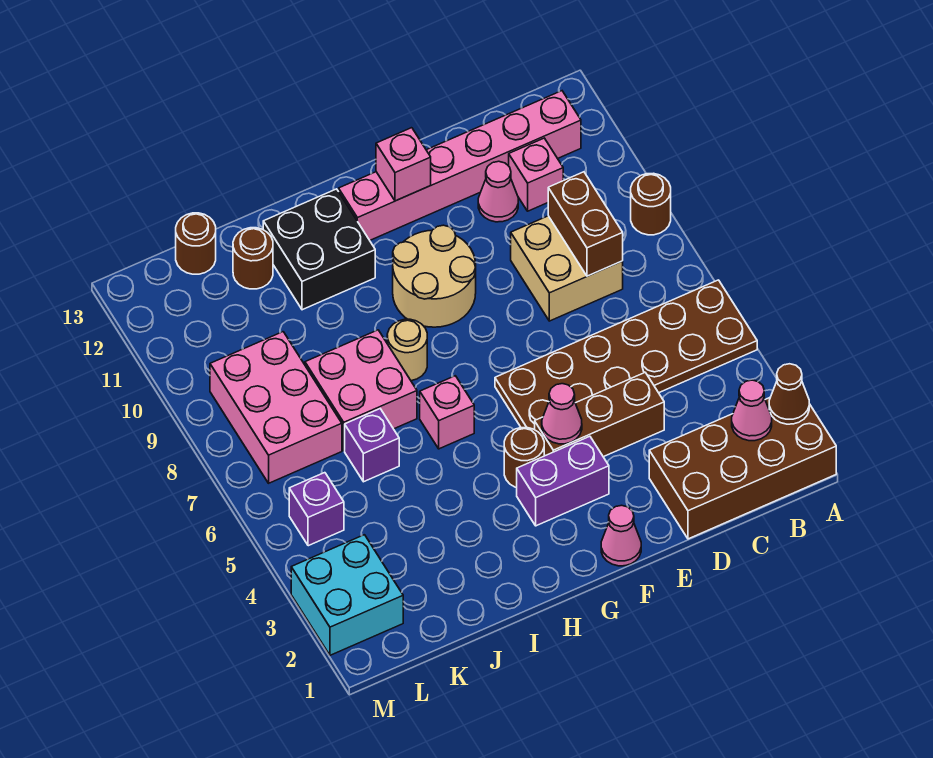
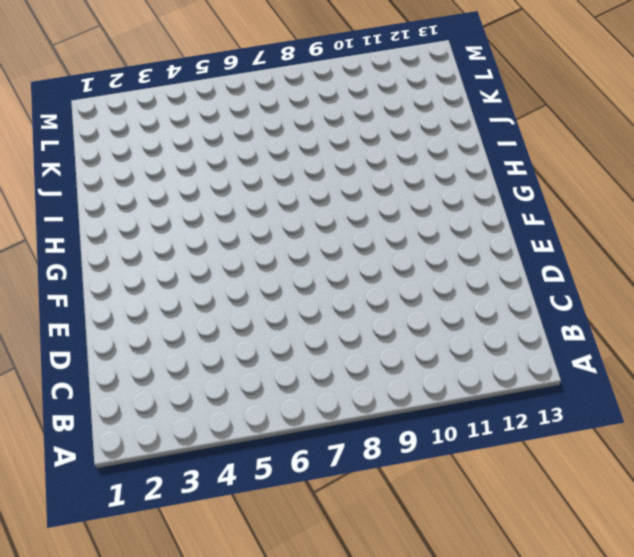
none -> brown brick A1:D2 level 1
none -> brown plate A5:F6 level 1
none -> brown round brick A9 level 1

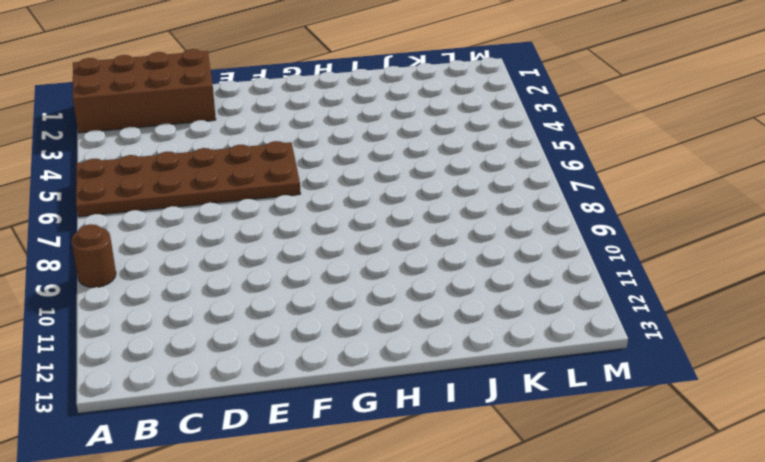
none -> pink brick B12:G12 level 1
none -> tan brick C8:D9 level 1
none -> pink brick C11 level 1

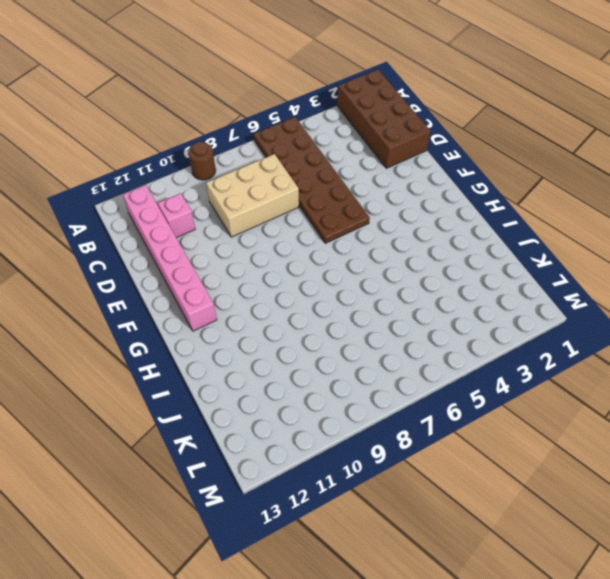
tan brick C7:D9 level 1 -> tan brick C8:D9 level 1
none -> brown brick D4:F4 level 1
none -> pink cone D11 level 1
none -> pink cone F1 level 1

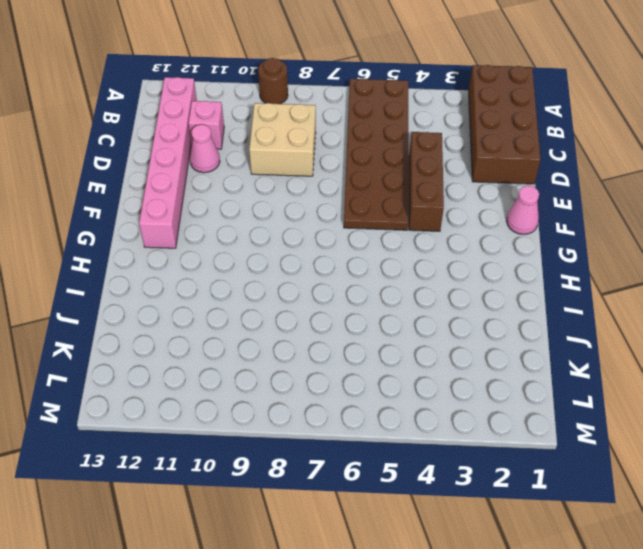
none -> purple brick F3:G3 level 1
none -> tan round brick F9:G10 level 1
none -> brown round brick G4 level 1

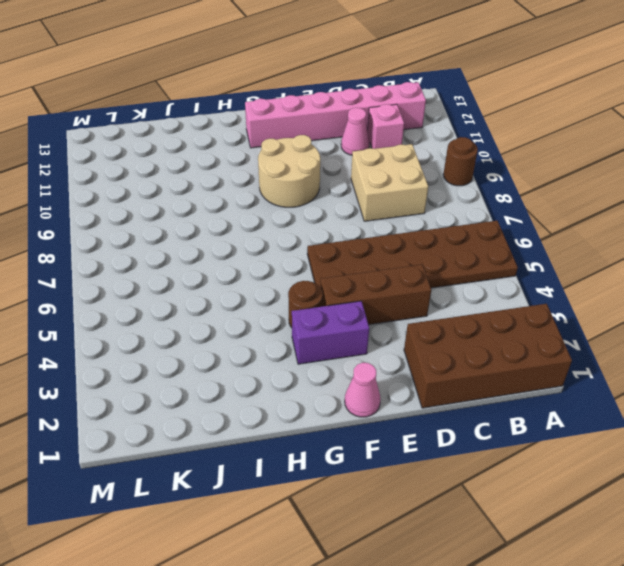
none -> pink brick H6 level 1
none -> tan round brick H8 level 1
none -> black brick H11:I12 level 1

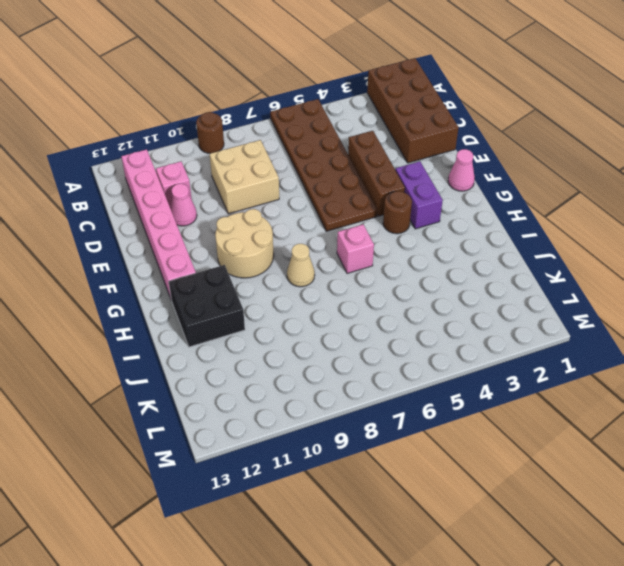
tan cone H8 level 1 -> tan round brick H8 level 1
none -> pink brick I7:J8 level 1
none -> purple brick J6 level 1
none -> brown round brick J12 level 1

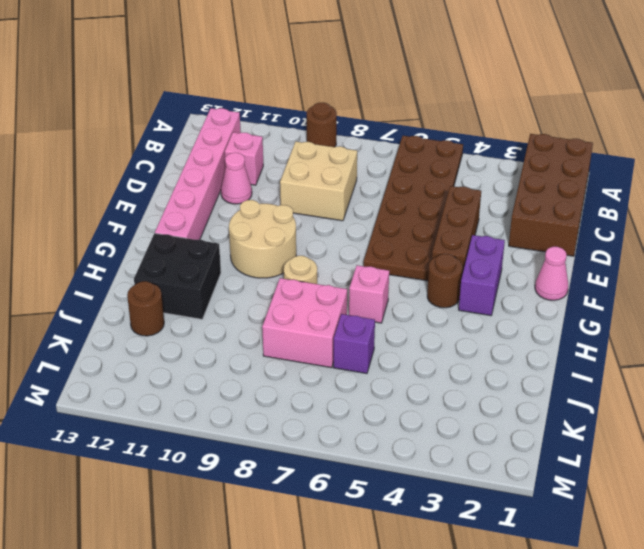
none -> pink brick K7:L9 level 1
none -> brown round brick K13 level 1
none -> cyan brick L2:M3 level 1

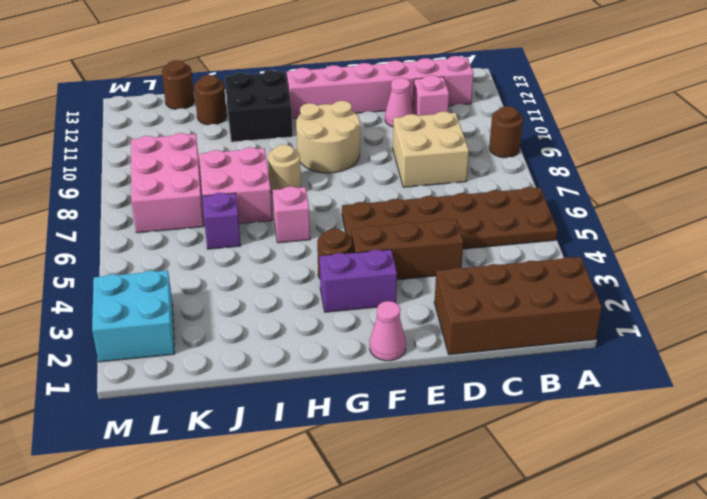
none -> purple brick L5 level 1
none -> brown cone A2 level 2
none -> pink cone B2 level 2

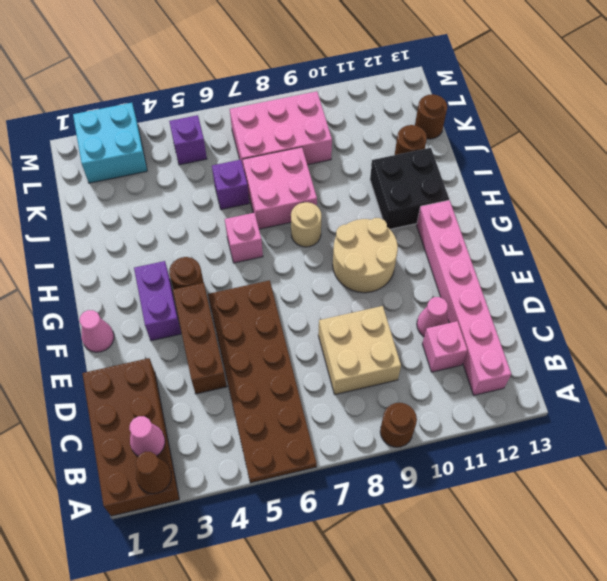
none -> brown brick C8:C9 level 2
none -> pink cone F4 level 2
none -> pink brick F12 level 2

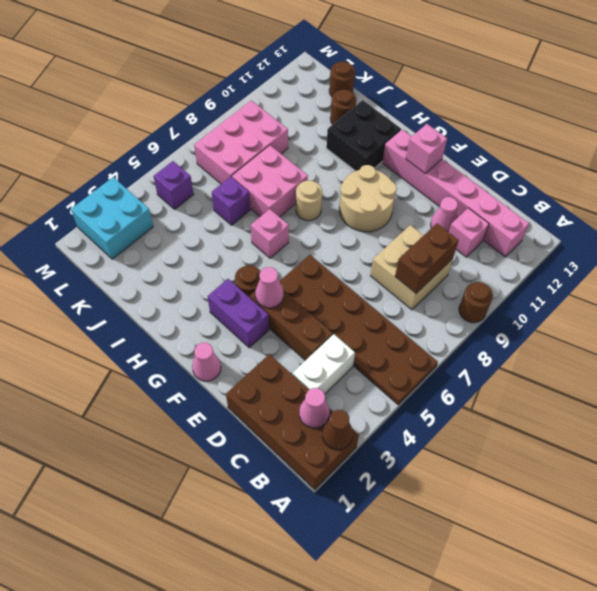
white brick C3:C4 level 1 -> none

